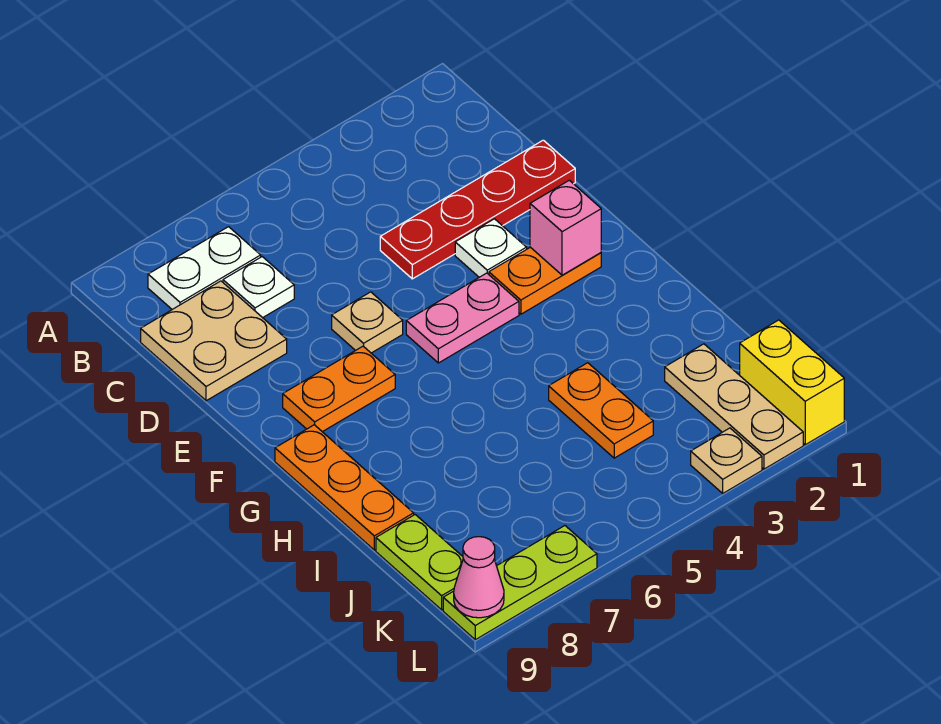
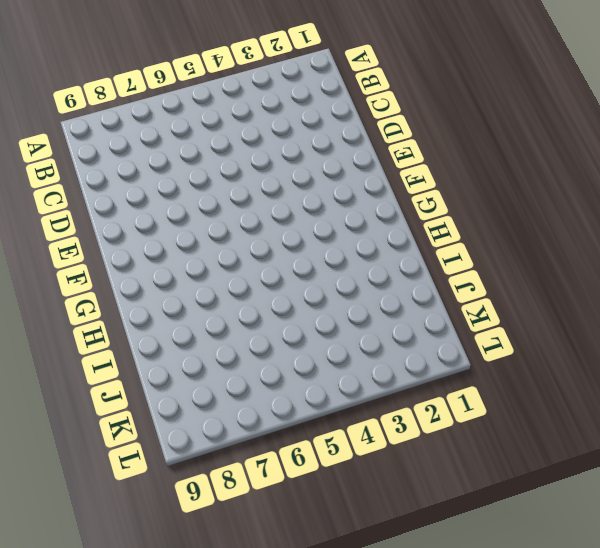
none -> white plate B7:B8 level 1
none -> white plate C7 level 1
none -> tan plate C8:D9 level 1

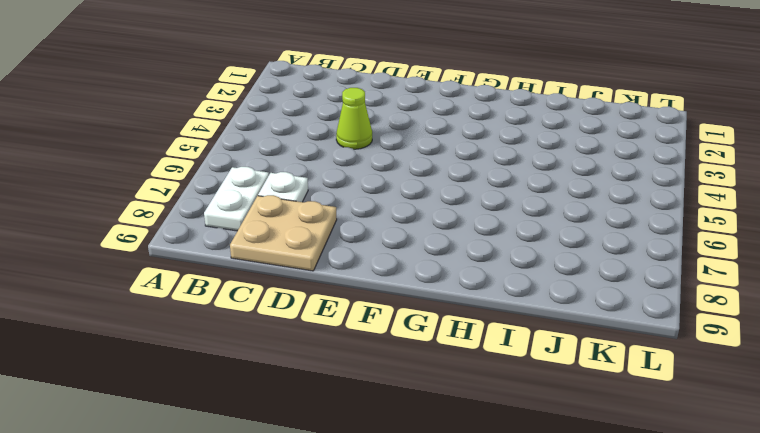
lime cone D4 level 1 -> red plate D1:D4 level 1
none -> white plate E3 level 1
none -> tan plate E6 level 1
none -> orange plate F2:F3 level 1

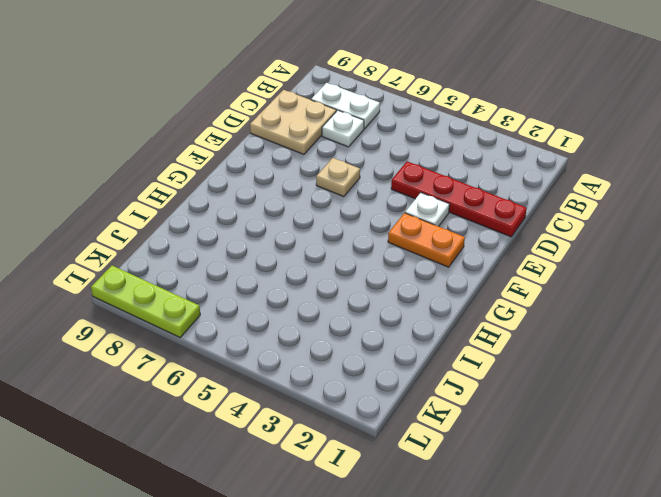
none -> pink plate F4:F5 level 1
none -> orange plate F7:F8 level 1
none -> orange plate G9:I9 level 1

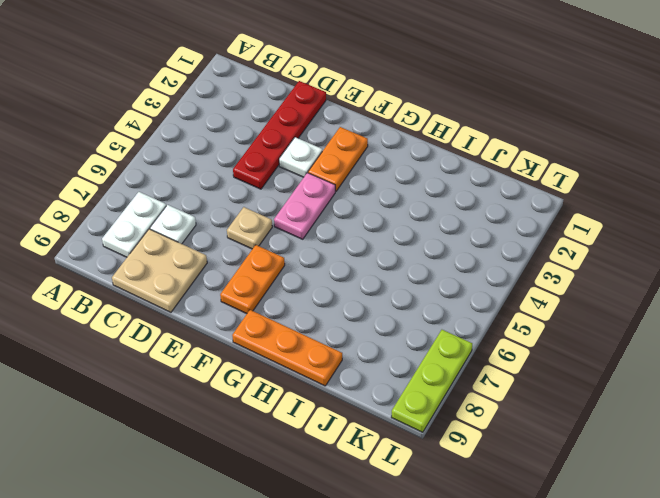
none -> orange plate I4:J4 level 1
none -> tan plate J2:L2 level 1
none -> lime plate J9:K9 level 1

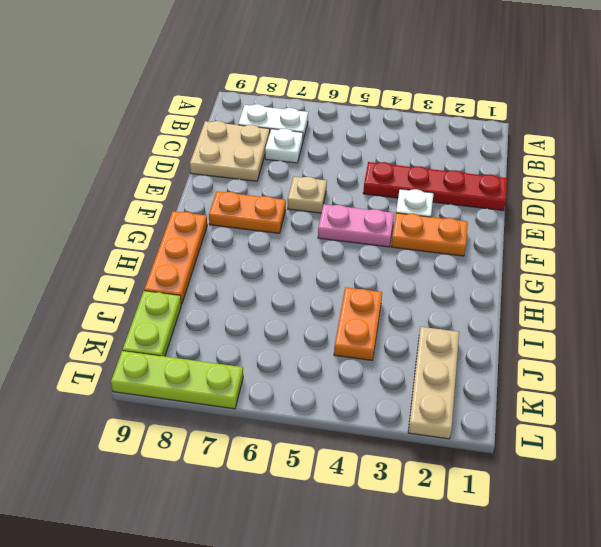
none -> yellow brick K1:L1 level 1
none -> tan plate L3 level 1
none -> pink brick F2 level 2

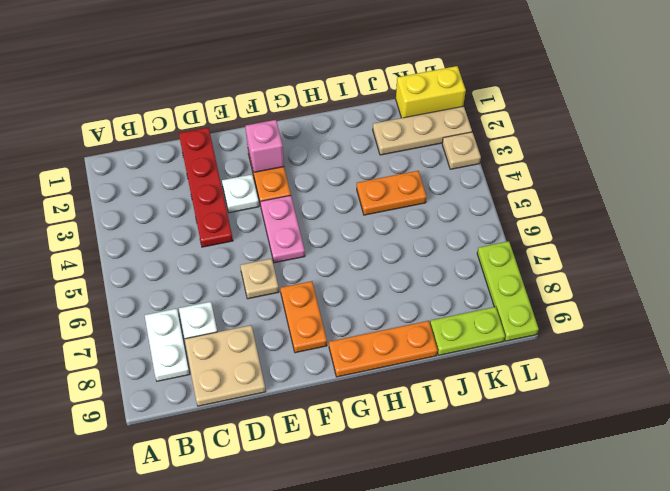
none -> pink cone L9 level 2

